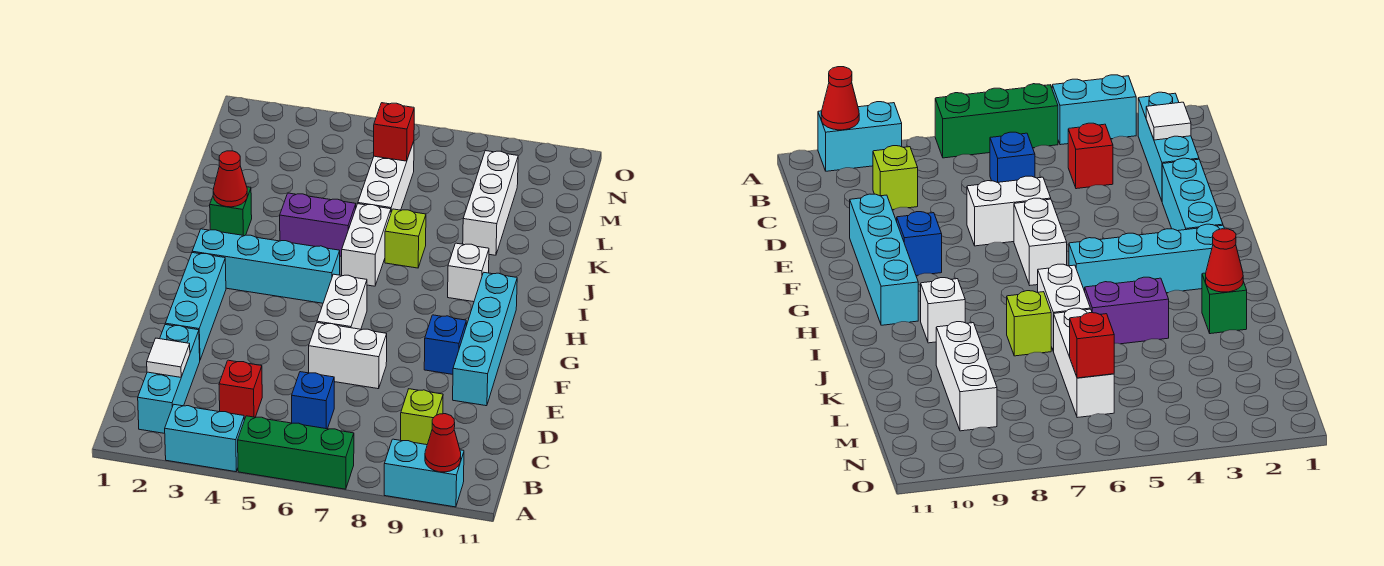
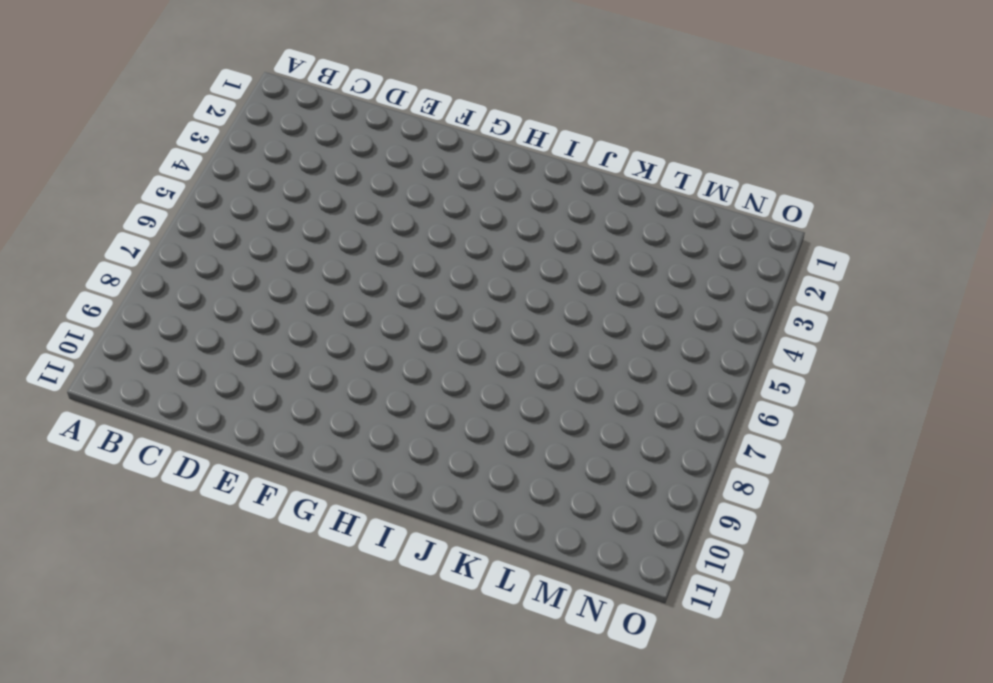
none -> cyan brick A3:A4 level 1
none -> green brick A5:A7 level 1
none -> cyan brick A9:A10 level 1

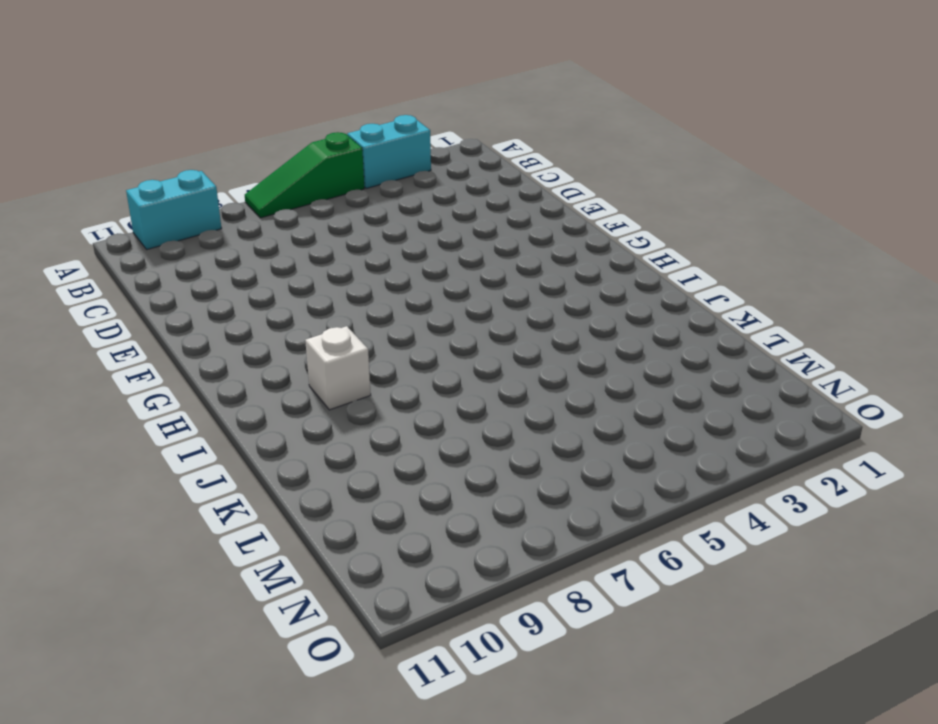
green slope A5:A7 level 1 top 5 -> green brick A5:A7 level 1
none -> cyan brick B2:D2 level 1
none -> red brick C4 level 1
none -> blue brick C6 level 1

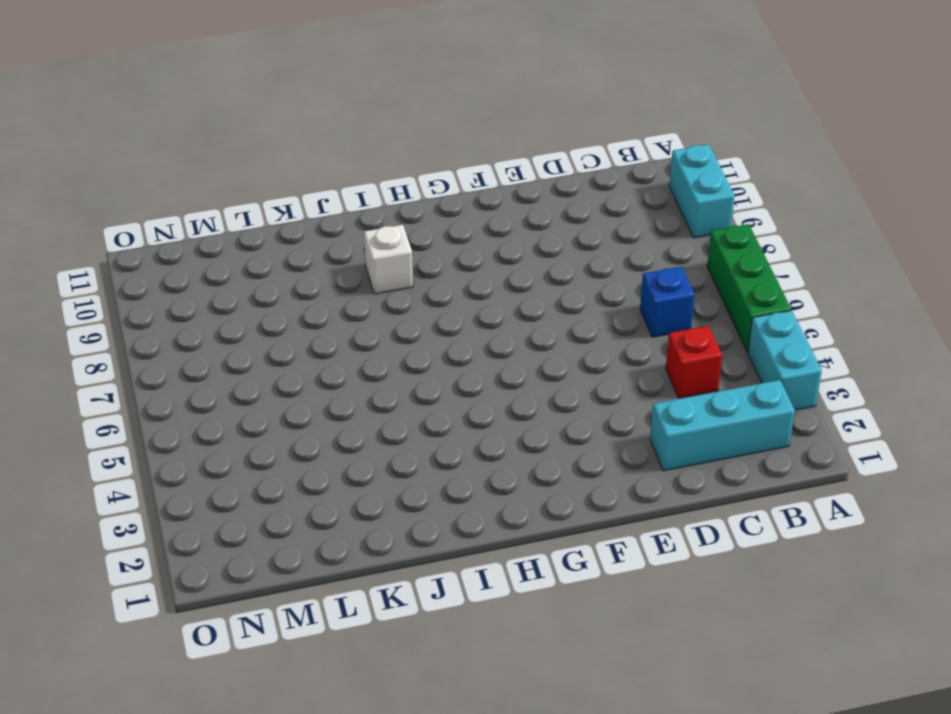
none -> lime brick C9 level 1
none -> cyan brick E2:G2 level 1
none -> white brick E6:E7 level 1

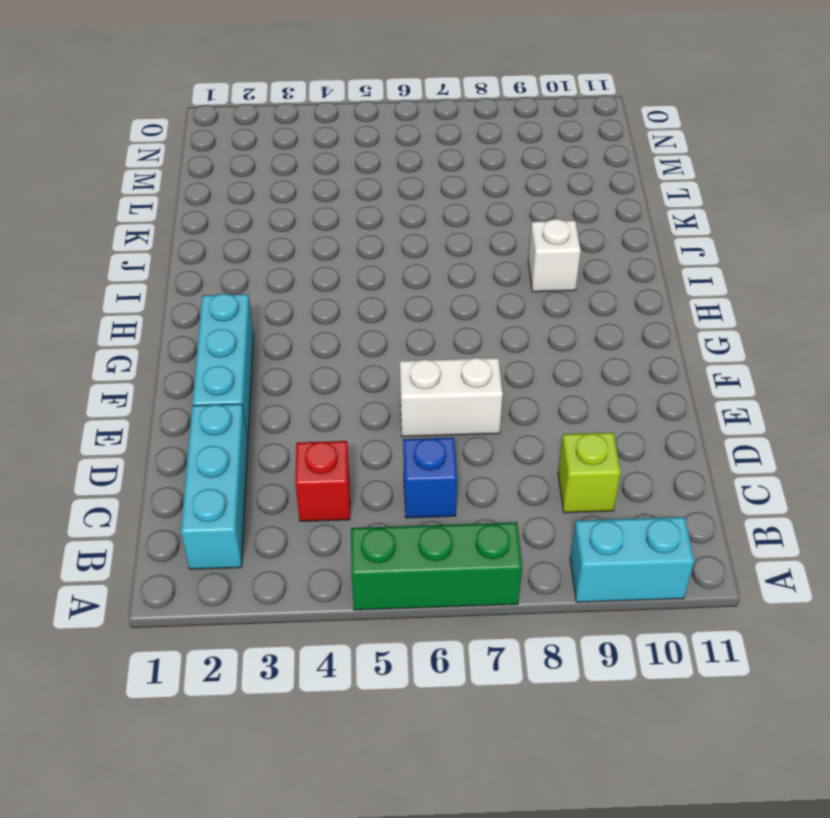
none -> cyan brick A3:A4 level 1
none -> cyan brick E10:H10 level 1
none -> white brick F6:G6 level 1

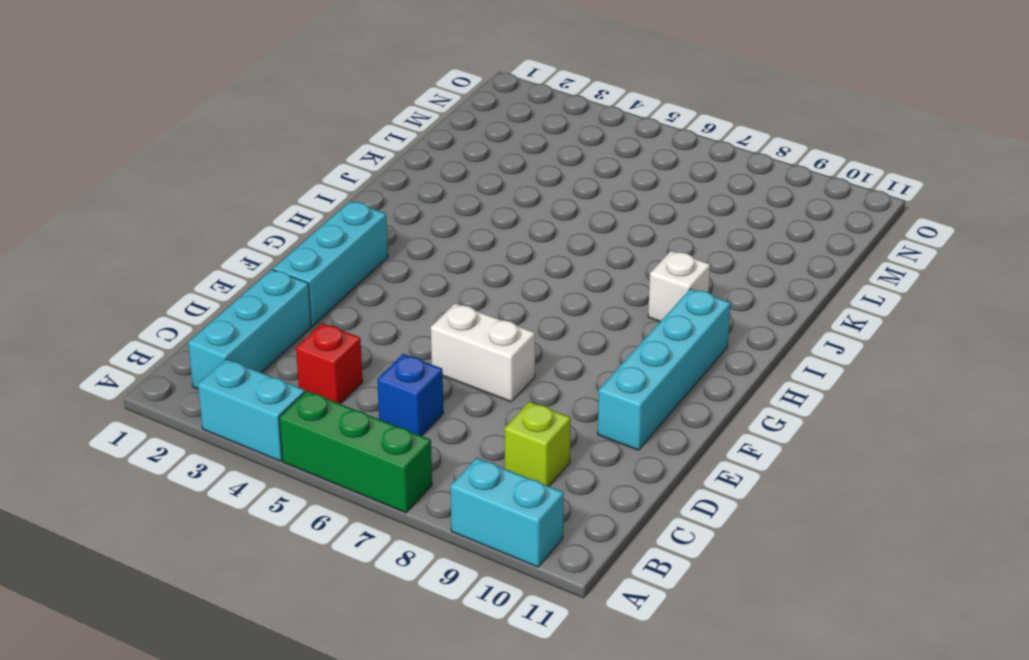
none -> white brick F6:G6 level 1
none -> blue brick F9 level 1
none -> cyan brick H2:H5 level 1

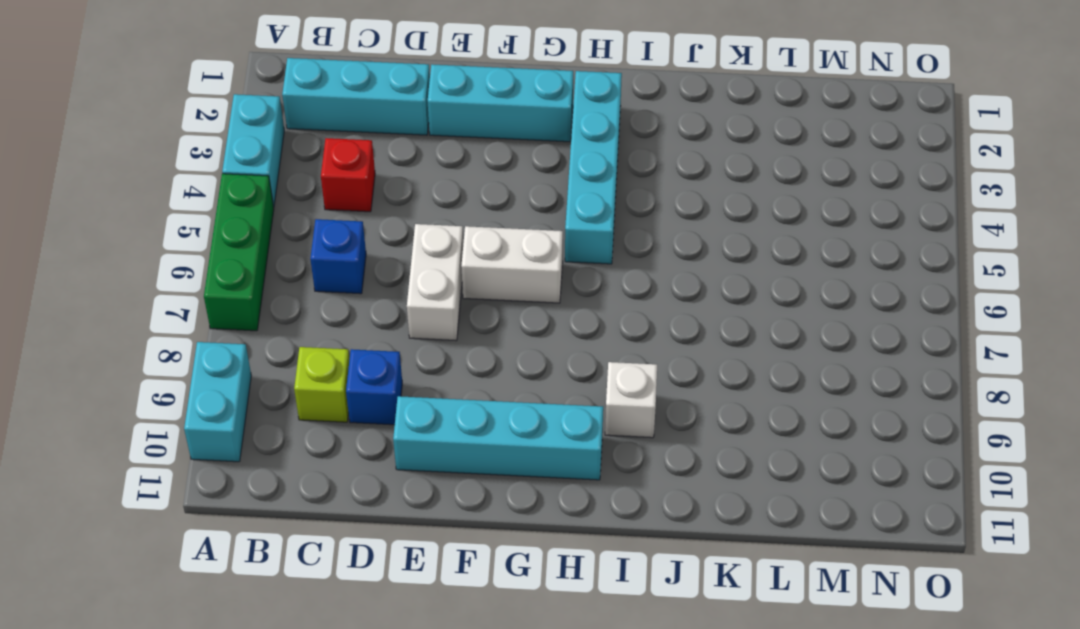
blue brick D9 level 1 -> blue brick F9 level 1
none -> white brick I6:J6 level 1
none -> green brick J2 level 1
none -> purple brick J4:J5 level 1

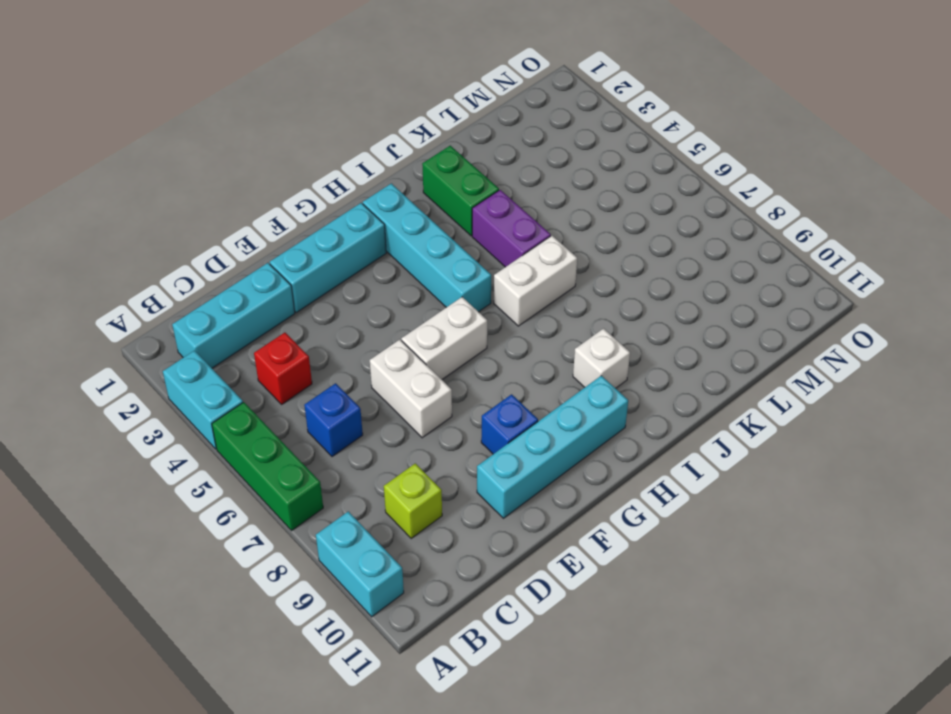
green brick J2:J3 level 1 -> green brick J2 level 1
none -> lime brick J7 level 1
none -> white brick K6:M6 level 1
none -> white brick K9:M9 level 1

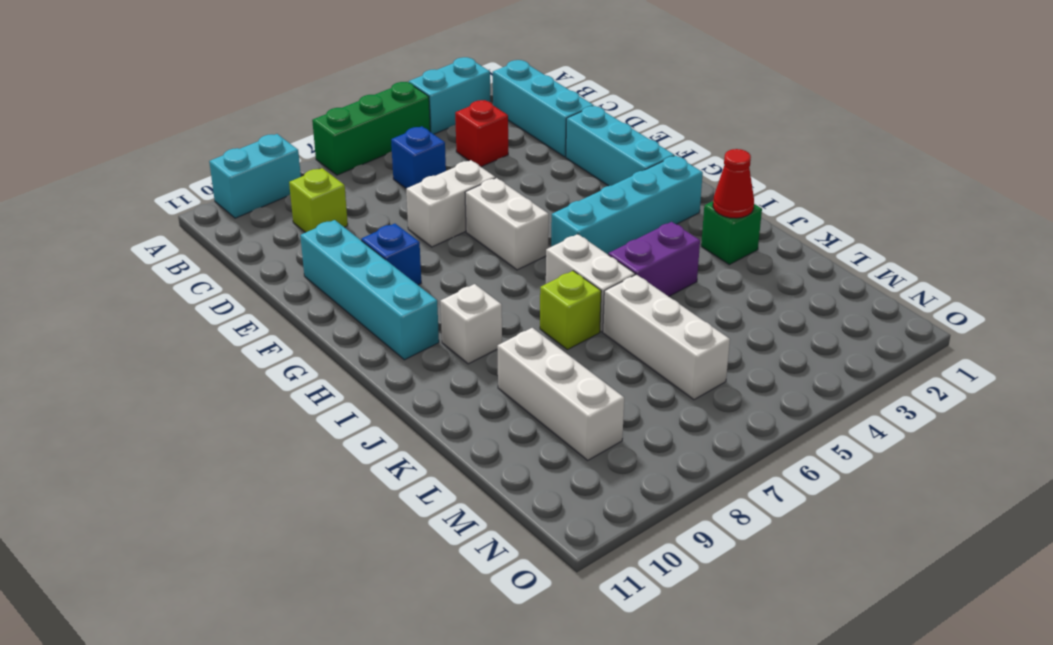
none -> red cone A10 level 2
none -> white tile C2 level 2
none -> red brick M6 level 2

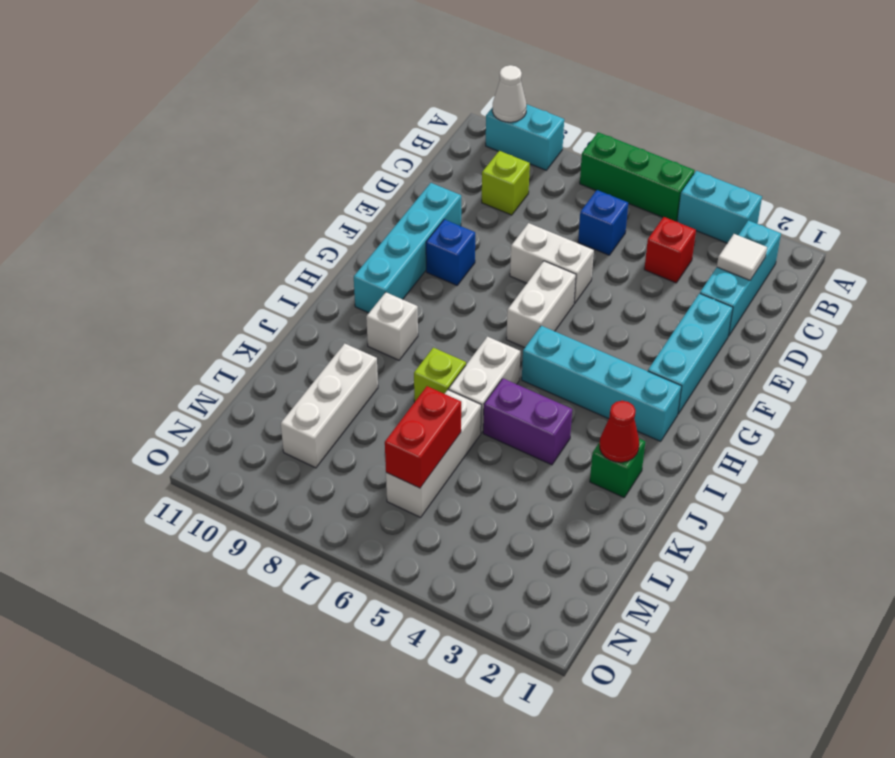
white cone A10 level 2 -> red cone A10 level 2
red brick L6:M6 level 2 -> red brick M6 level 2

